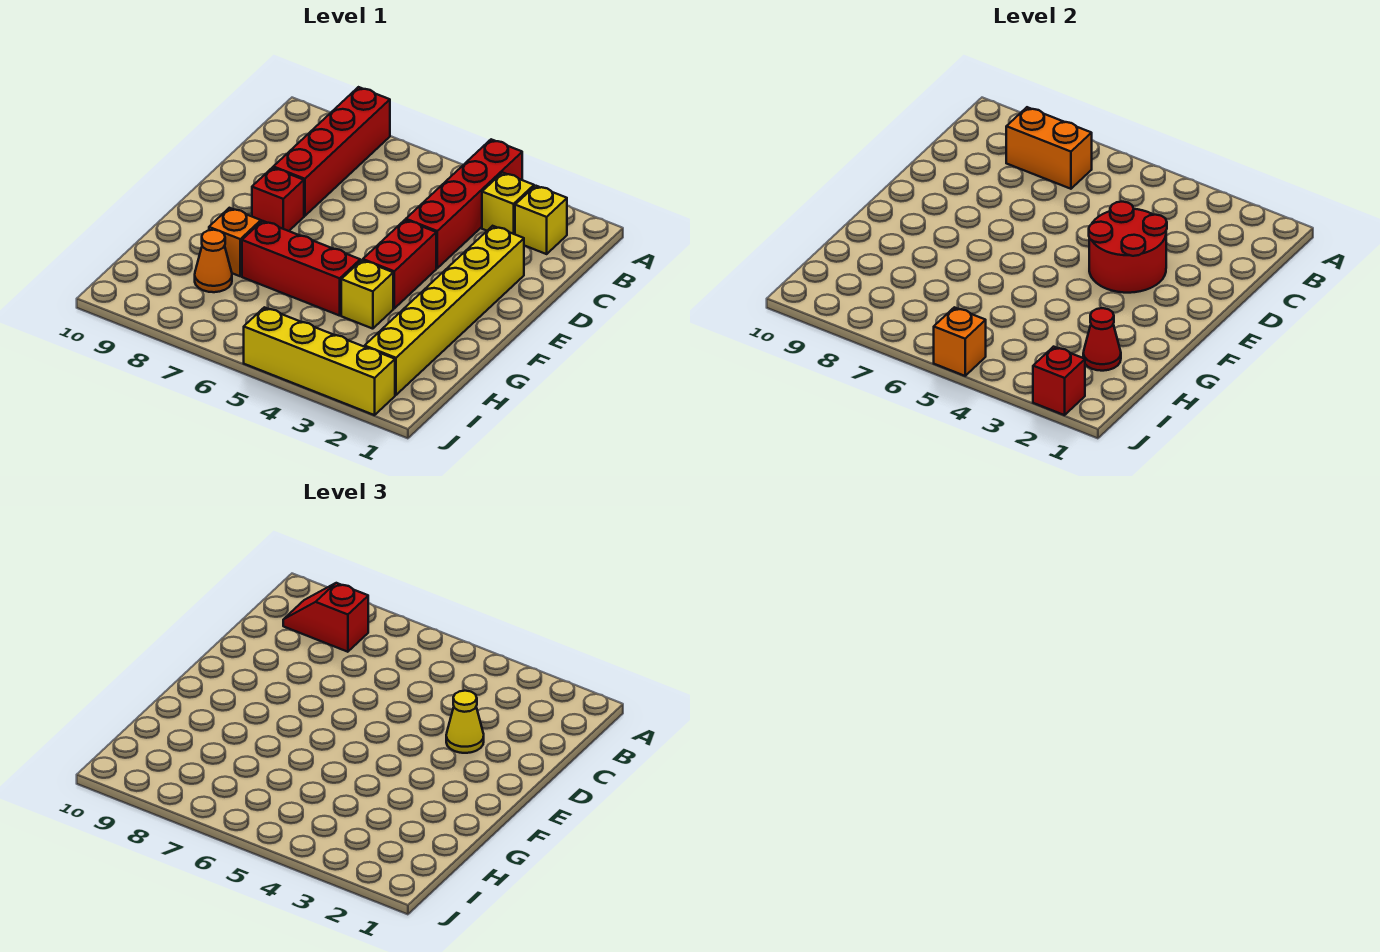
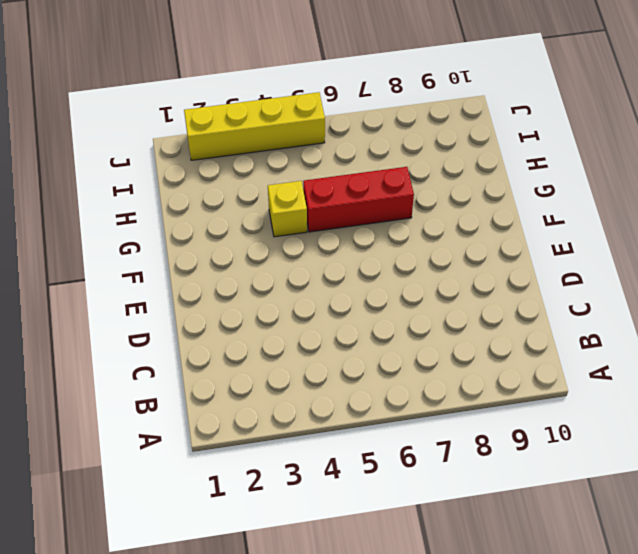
none -> red brick A4:D4 level 1
none -> red brick A8:D8 level 1
none -> yellow brick B2 level 1

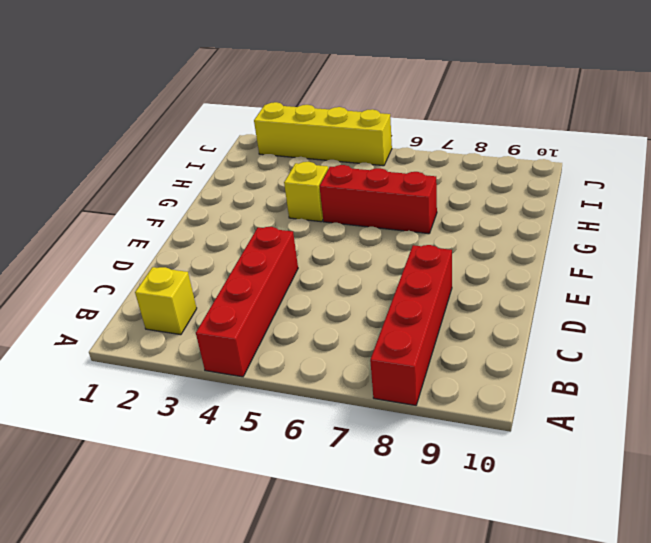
none -> yellow brick B3 level 1
none -> yellow brick D2:I2 level 1
none -> red brick E4:F4 level 1

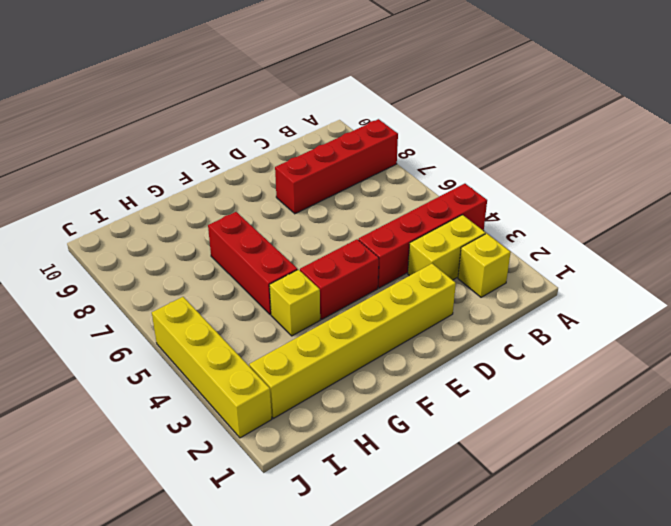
yellow brick B3:C3 level 1 -> yellow brick B3 level 1
none -> red brick E8 level 1
none -> orange brick G8 level 1
none -> orange cone H8 level 1

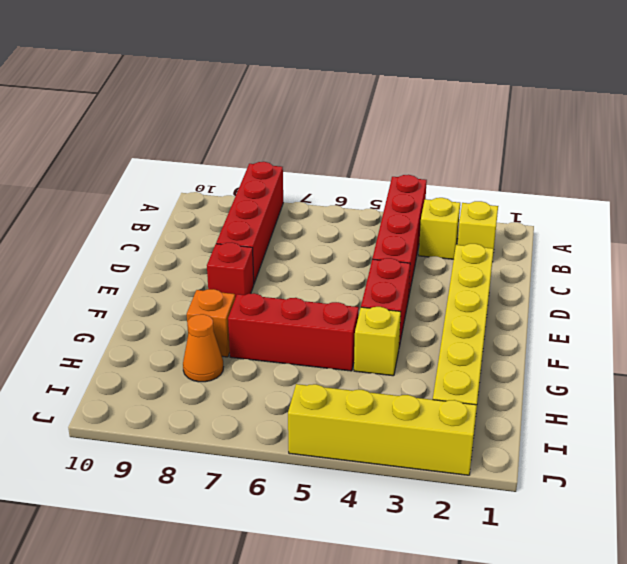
none -> orange brick B7:B8 level 2
none -> red round brick D3:E4 level 2
none -> red cone H2 level 2

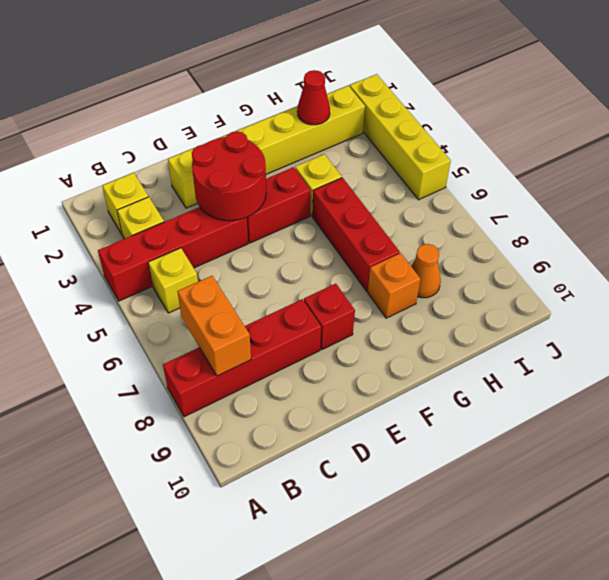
yellow brick B5 level 1 -> none
none -> red brick J2 level 2
none -> orange brick J5 level 2
none -> red slope B8:B9 level 3 top 8

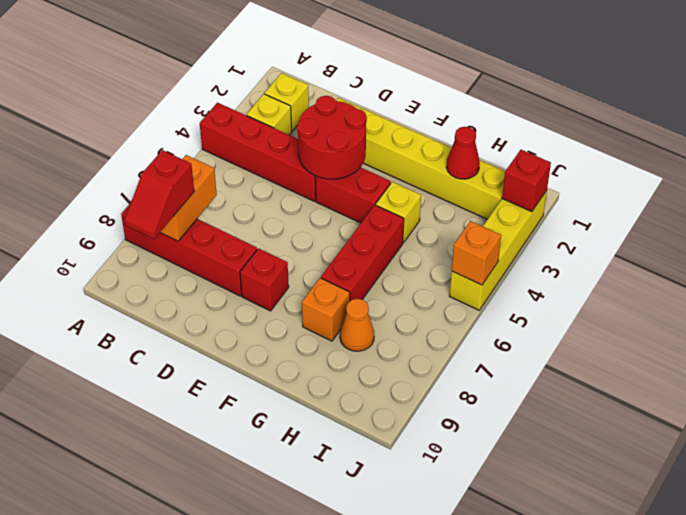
none -> yellow cone D3 level 3

